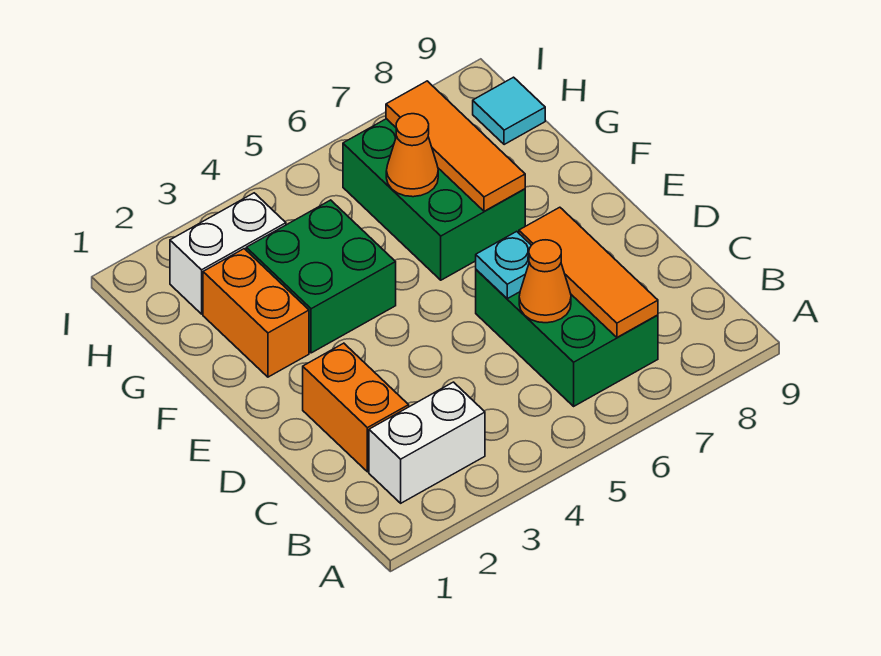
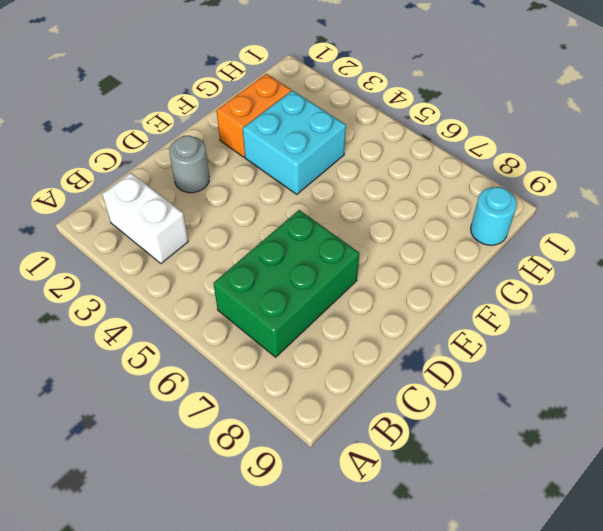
grey round brick D2 level 1 -> orange brick C2:D2 level 1
cyan brick F3:G4 level 1 -> green brick F3:G4 level 1
cyan round brick H9 level 1 -> cyan tile H9 level 1
none -> green brick F6:H7 level 1
none -> white brick H2:H3 level 1
none -> orange tile B7:D7 level 2

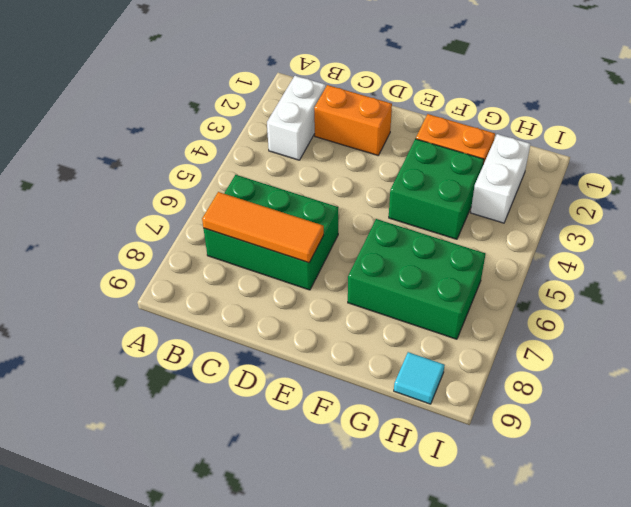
none -> orange cone C6 level 2
none -> cyan plate D6 level 2
none -> orange tile F7:H7 level 2

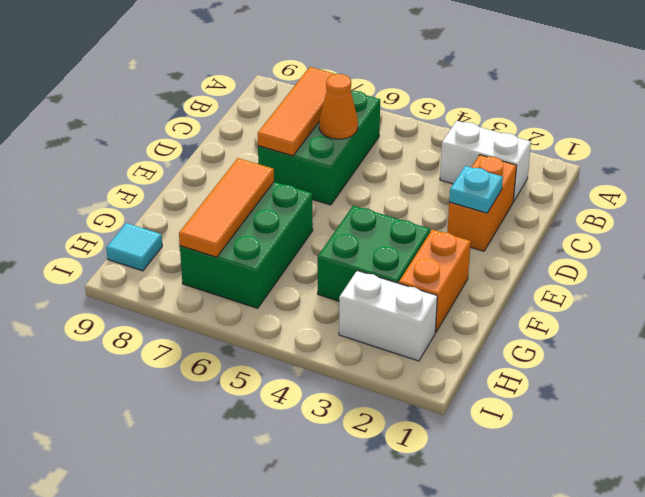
cyan plate D2 level 2 -> cyan plate D6 level 2
none -> orange cone G6 level 2

